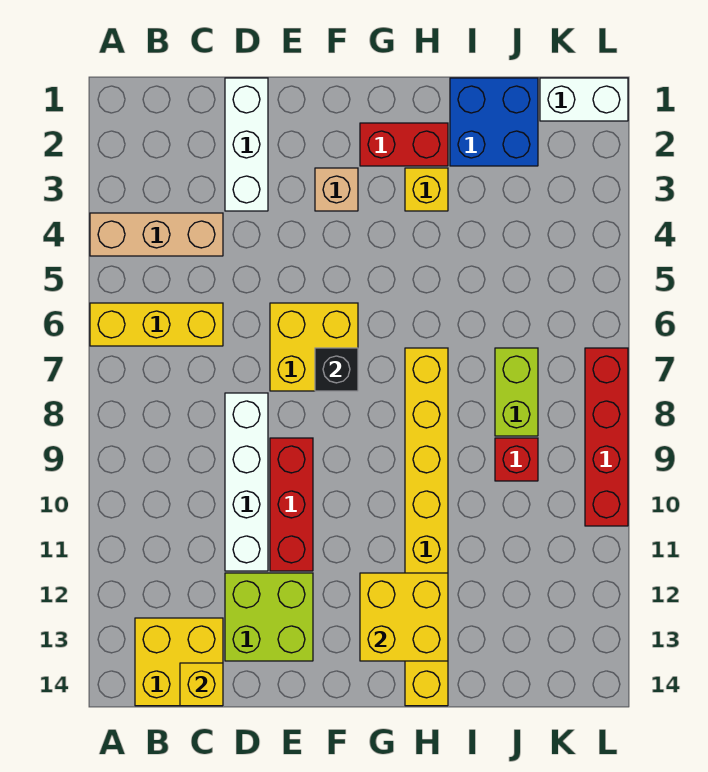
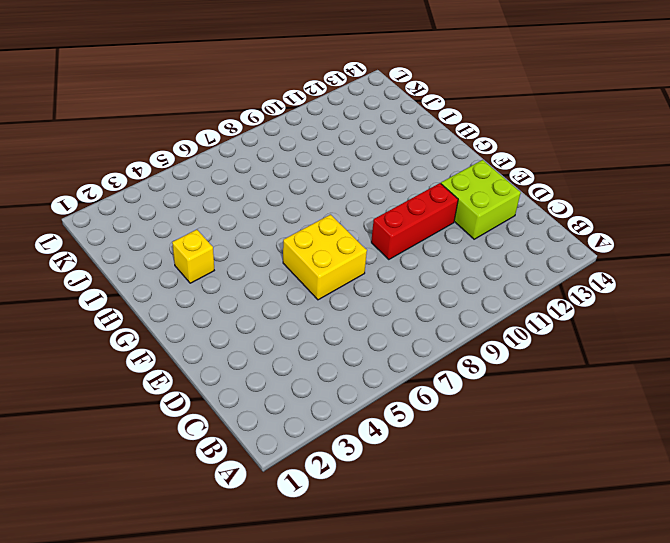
none -> tan brick A4:C4 level 1
none -> yellow brick A6:C6 level 1
none -> yellow brick B13:C14 level 1

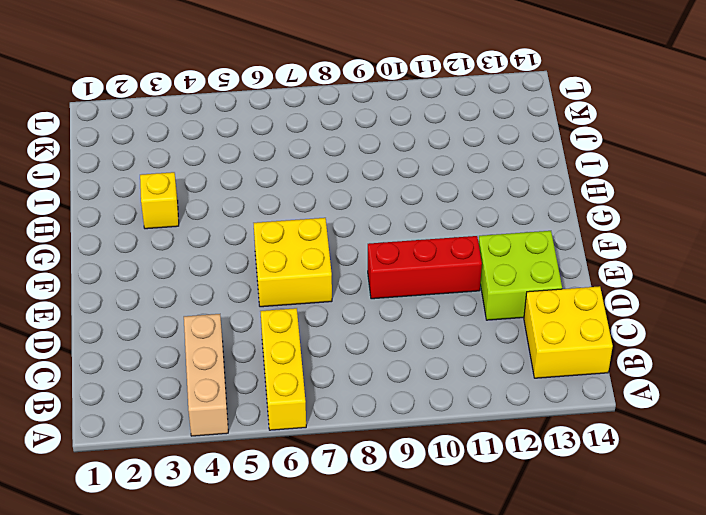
none -> white brick D1:D3 level 1
none -> white brick D8:D11 level 1
none -> tan brick F3 level 1

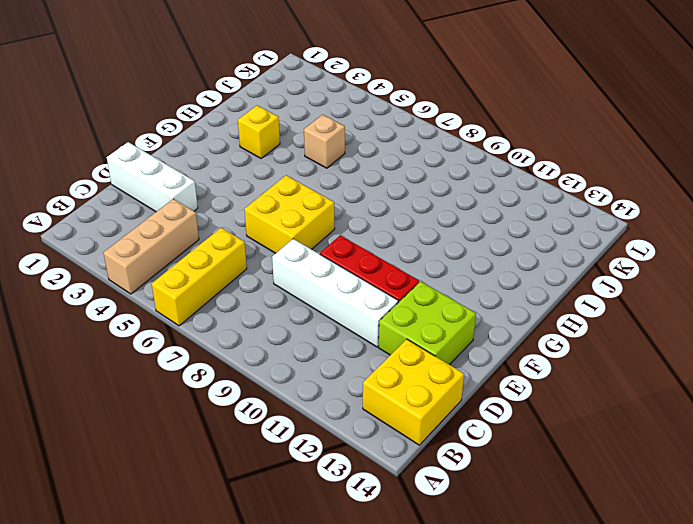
tan brick I5 level 1 -> tan brick F3 level 1
none -> red brick G2:H2 level 1
none -> yellow brick H7:H14 level 1
none -> blue brick I1:J2 level 1

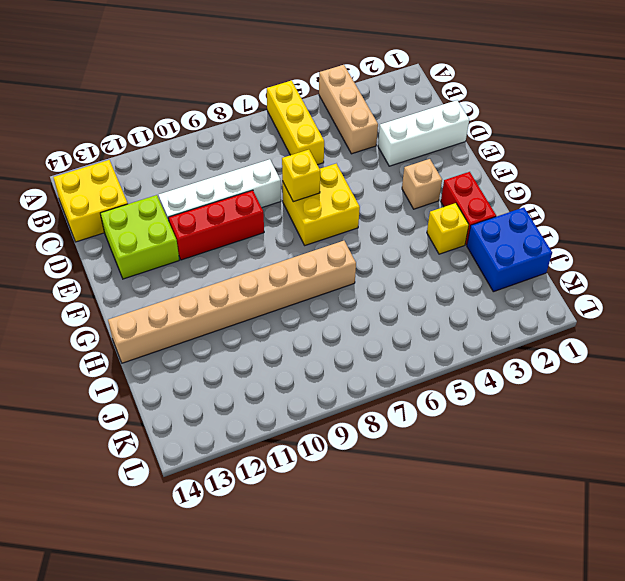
yellow brick E7 level 2 -> yellow brick C14 level 2
tan brick H7:H14 level 1 -> yellow brick H7:H14 level 1
none -> lime brick J7:J8 level 1
none -> red brick J9 level 1
none -> white brick K1:L1 level 1

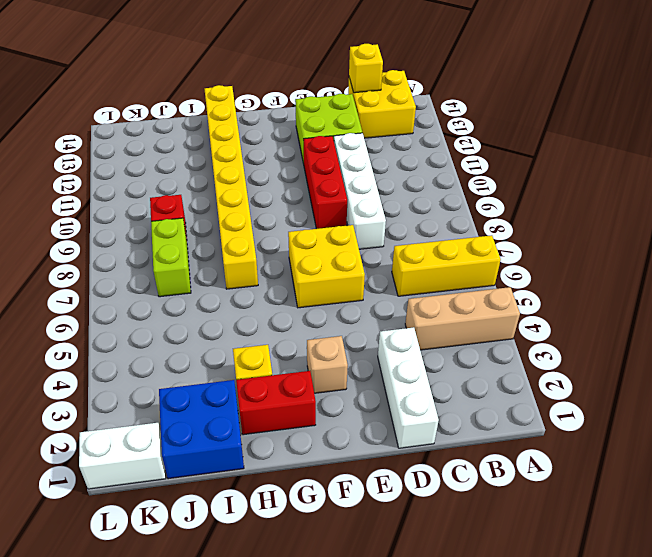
none -> red brick L7:L10 level 1
none -> black brick F7 level 2
none -> yellow brick G12:H13 level 2

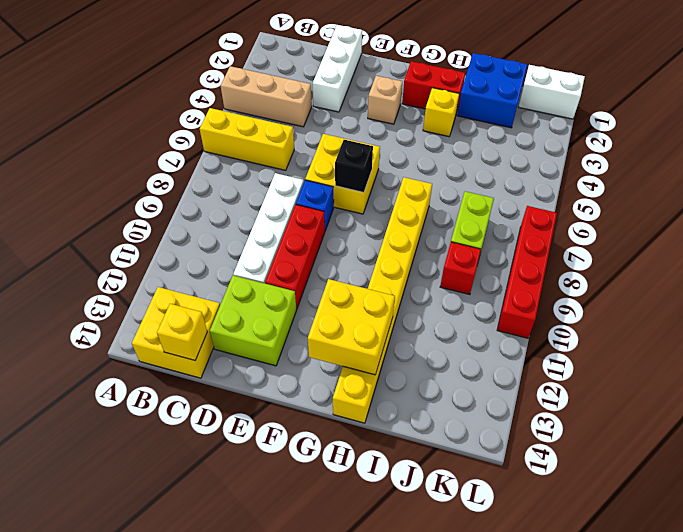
blue brick E8 level 1 -> none

